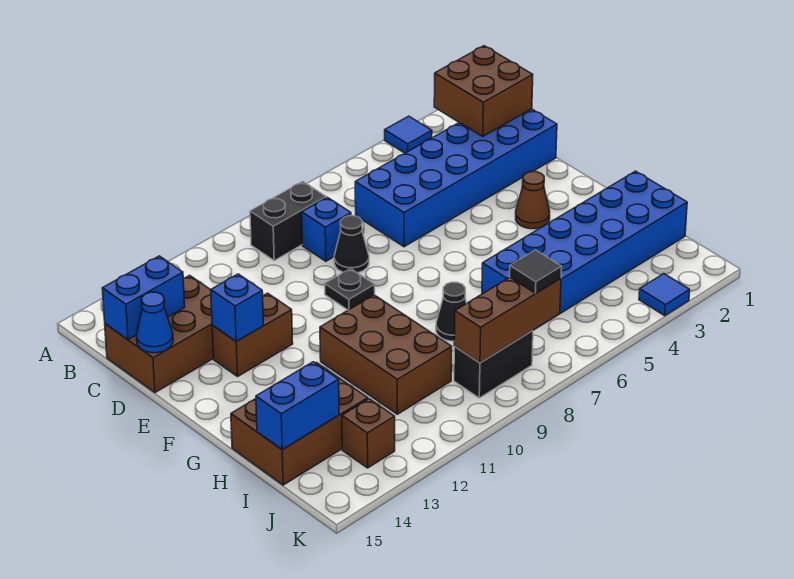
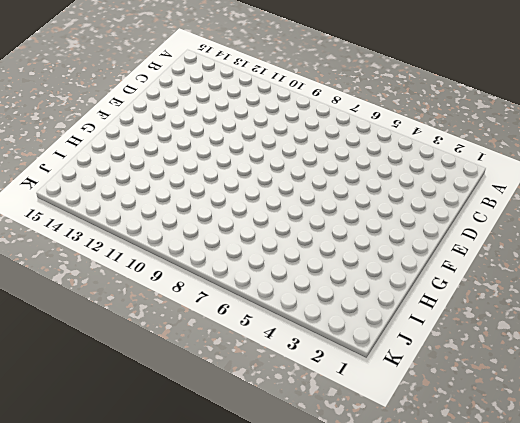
none -> blue tile A3 level 1
none -> black brick B8:B9 level 1
none -> blue brick C1:D6 level 1

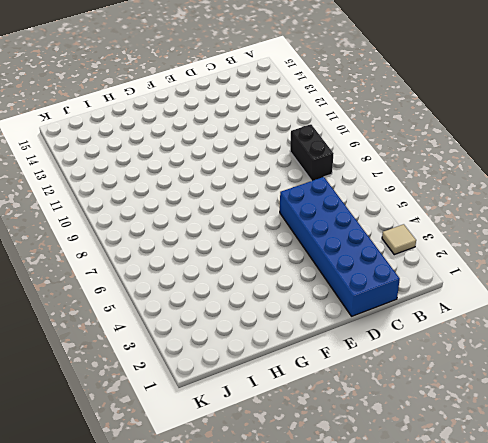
tan tile A3 level 1 -> blue tile A3 level 1
none -> blue brick C8 level 1
none -> brown brick C13:D15 level 1
none -> black cone D8 level 1

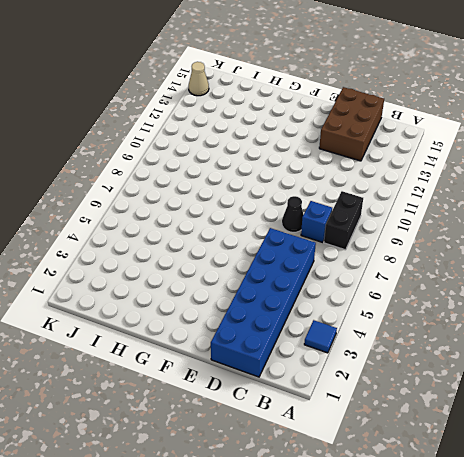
tan cone K14 level 1 -> none
none -> black plate E9 level 1
none -> brown brick E12:E13 level 1
none -> brown cone F3 level 1

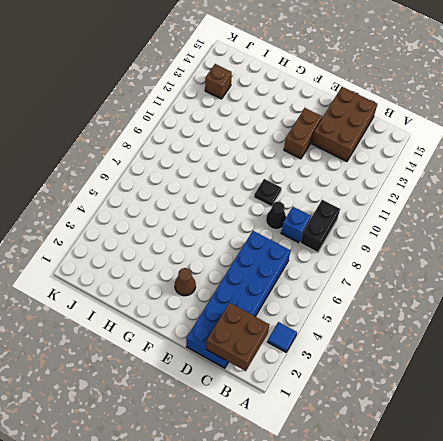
none -> brown brick G10:I11 level 1
none -> blue brick H1:I6 level 1
none -> black cone H8 level 1

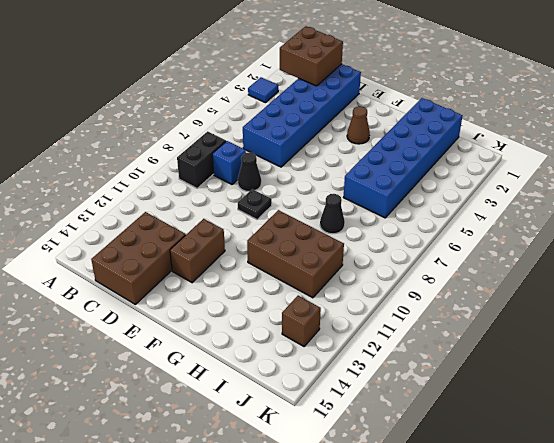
none -> brown brick H13:I15 level 1
none -> black brick J8:J9 level 1
none -> blue tile K3 level 1

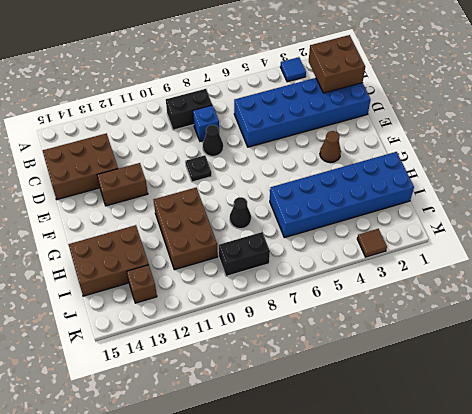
brown tile K3 level 1 -> blue tile K3 level 1
none -> blue brick C14:C15 level 2
none -> blue cone D15 level 2
none -> blue brick E13 level 2

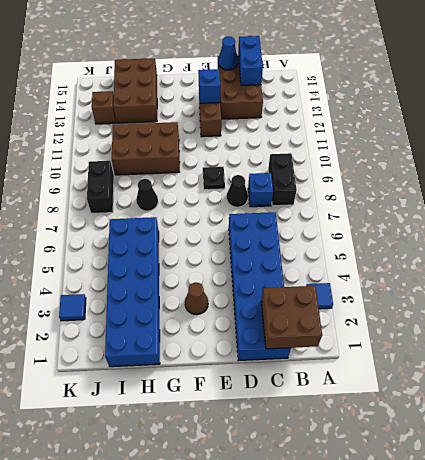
none -> blue brick I14:I15 level 2
none -> brown brick J7:J9 level 2
none -> black tile J7 level 3

